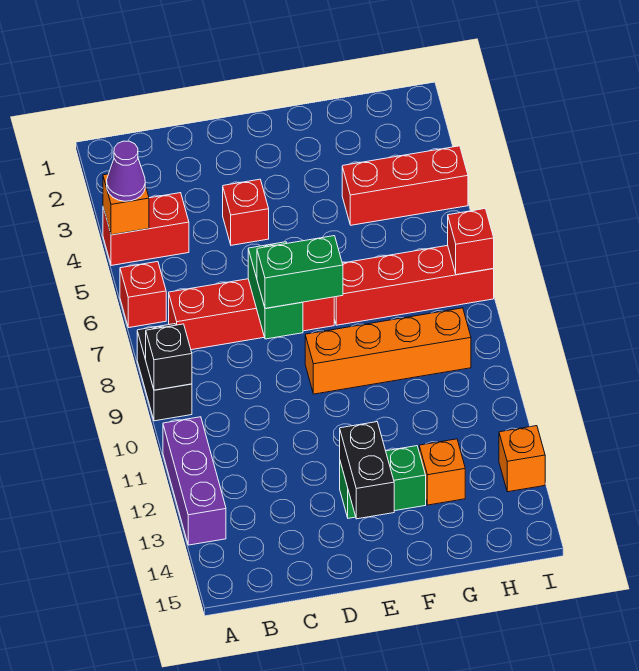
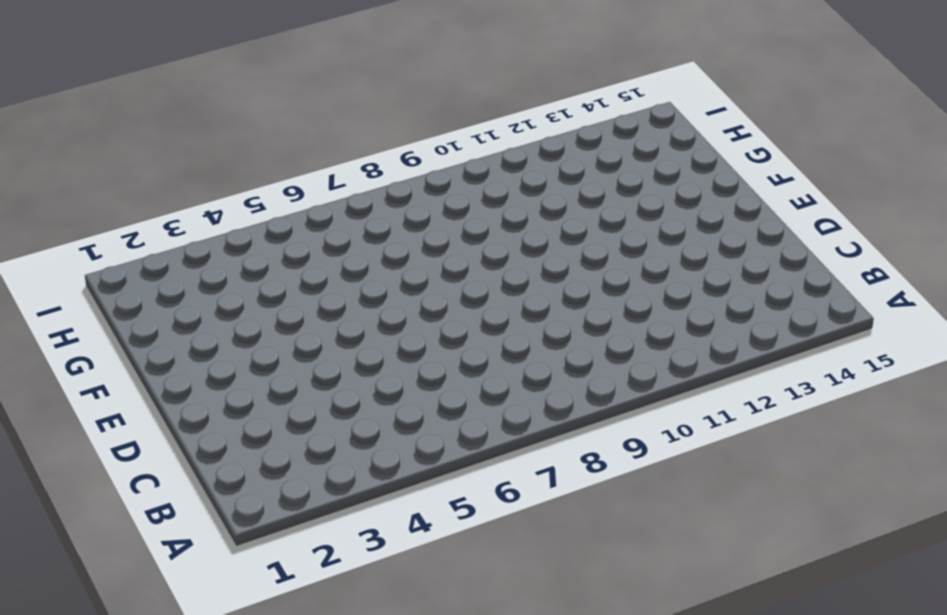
none -> red brick A4:B4 level 1
none -> red brick A6 level 1
none -> black brick A8:A9 level 1

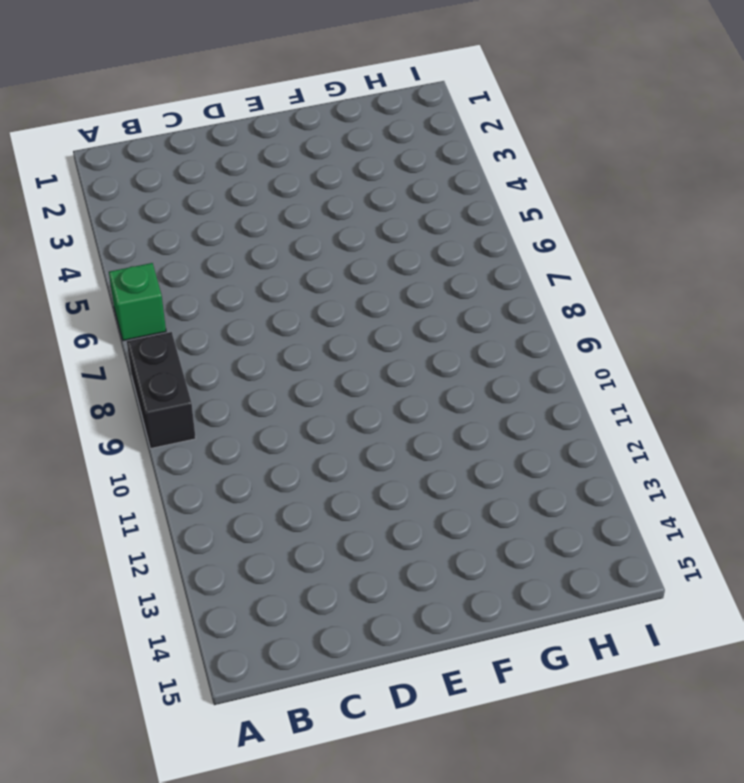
green brick A6 level 1 -> red brick A6 level 1
none -> red brick A4:B4 level 1
none -> purple brick A11:A13 level 1
none -> red brick B7:E7 level 1

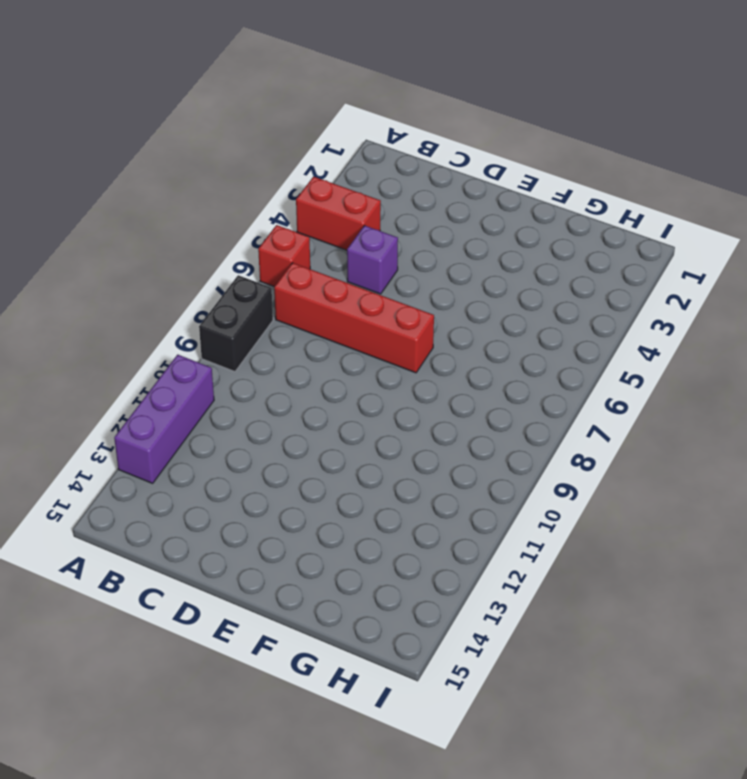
purple brick C5 level 1 -> none
none -> red brick D4 level 1
none -> orange brick E9:H9 level 1
none -> green brick E13:F13 level 1

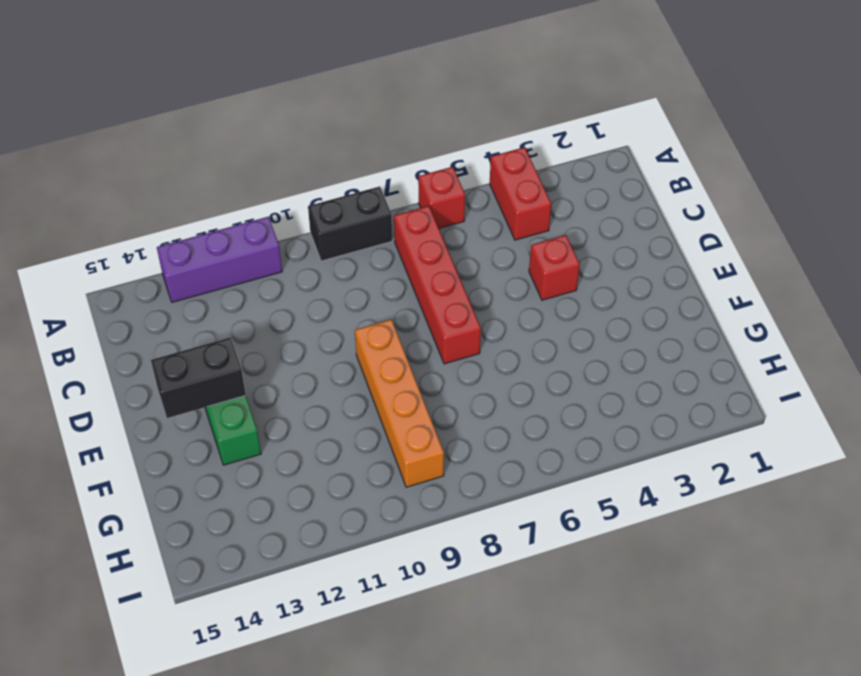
none -> red brick F7:I7 level 1
none -> red brick G4:I4 level 1
none -> orange brick G13 level 1

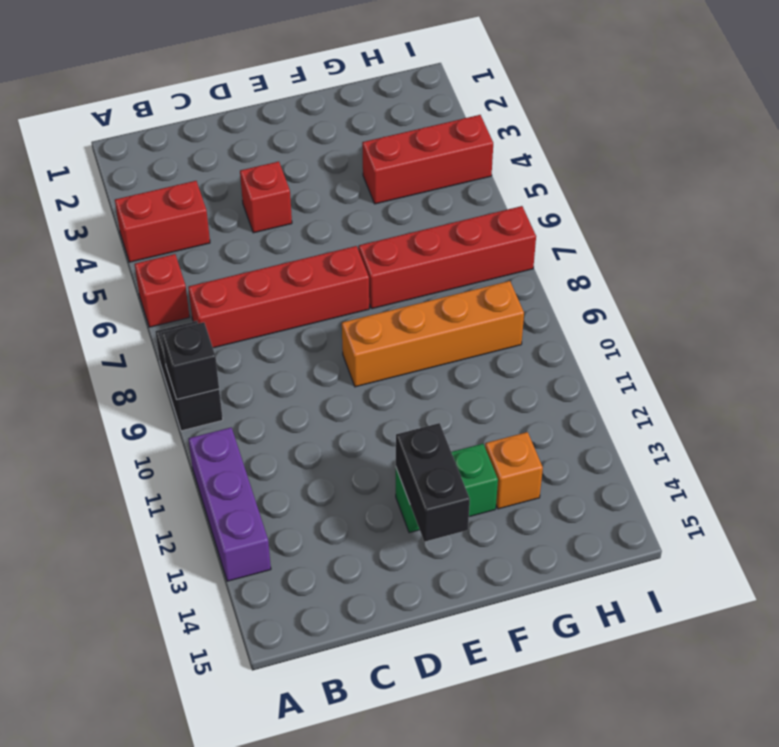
none -> orange brick I13 level 1
none -> orange brick A4 level 2
none -> green brick D7:D8 level 2

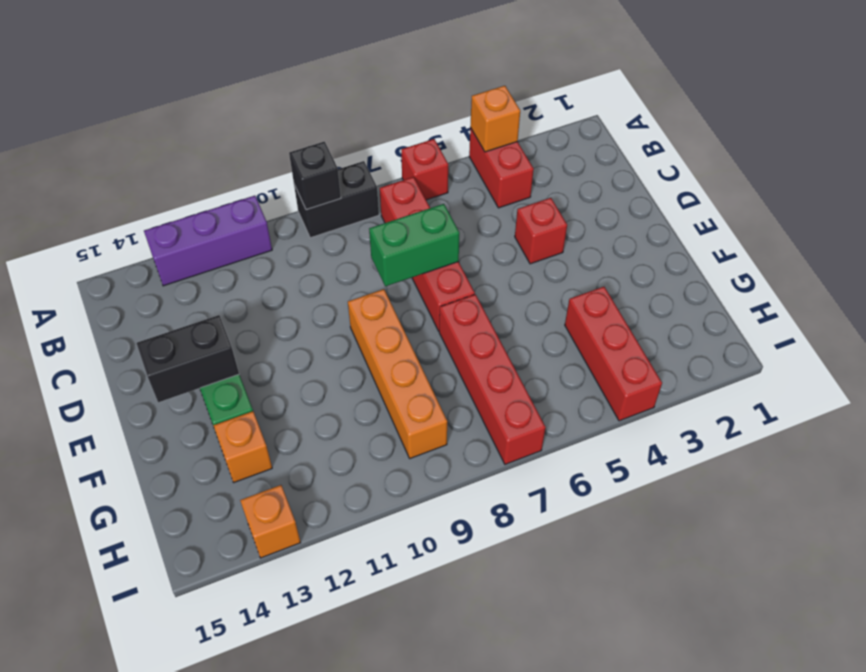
none -> red brick I7 level 2
none -> purple cone A4 level 3
none -> green brick D8:E8 level 3

